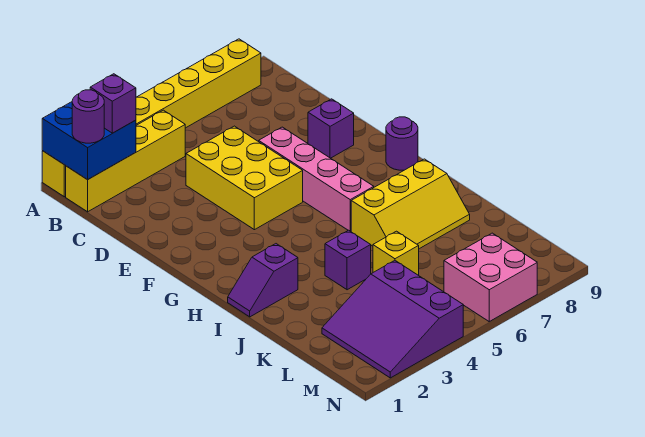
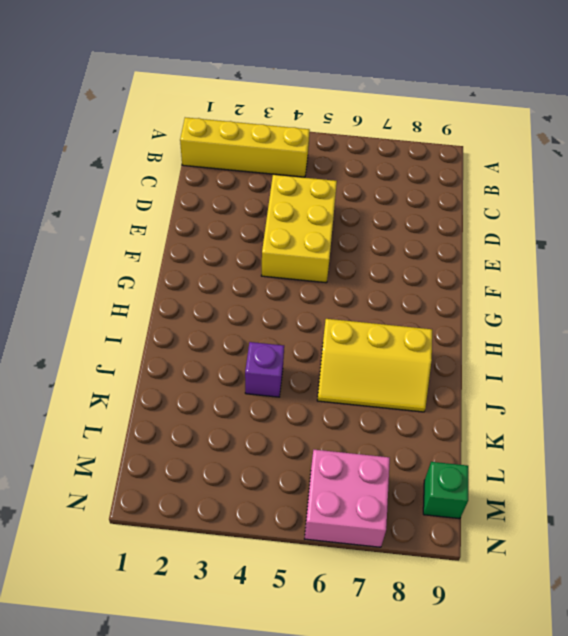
green brick M9 level 1 -> none
none -> yellow brick A1:A8 level 1
none -> pink brick E6:H6 level 1
none -> purple brick E8 level 1

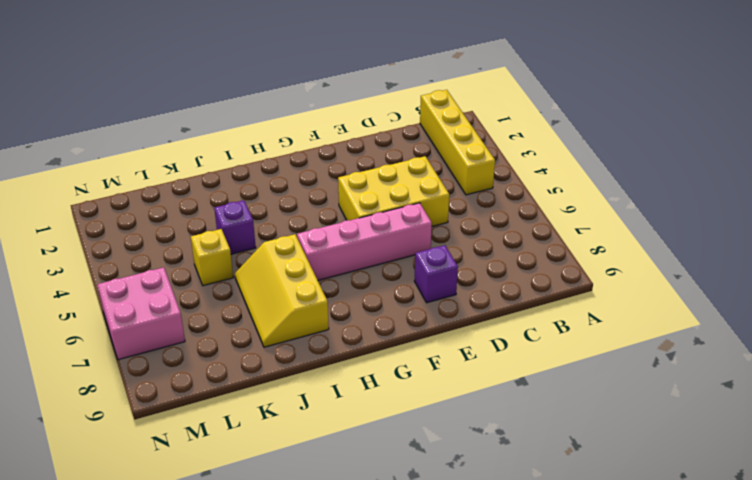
none -> yellow brick A1:A8 level 1
none -> purple round brick G9 level 1
none -> purple slope I1:I2 level 1 top 2

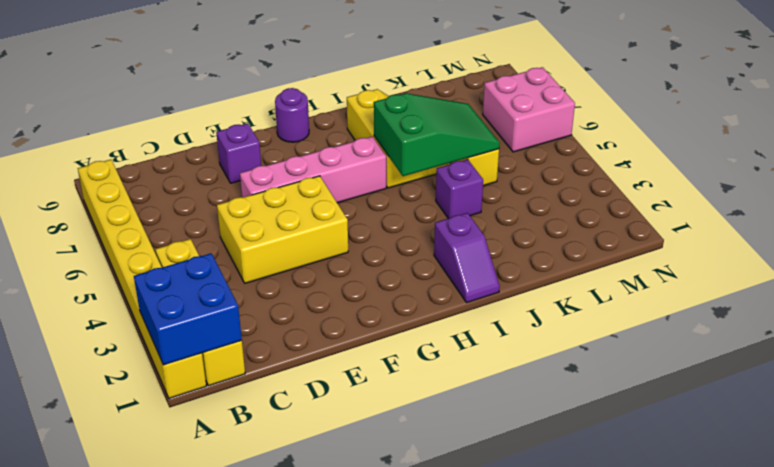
green slope I5:K6 level 2 top I -> none
none -> purple slope L2:N4 level 1 top 4
none -> purple round brick B1 level 3
none -> purple brick B2 level 3

